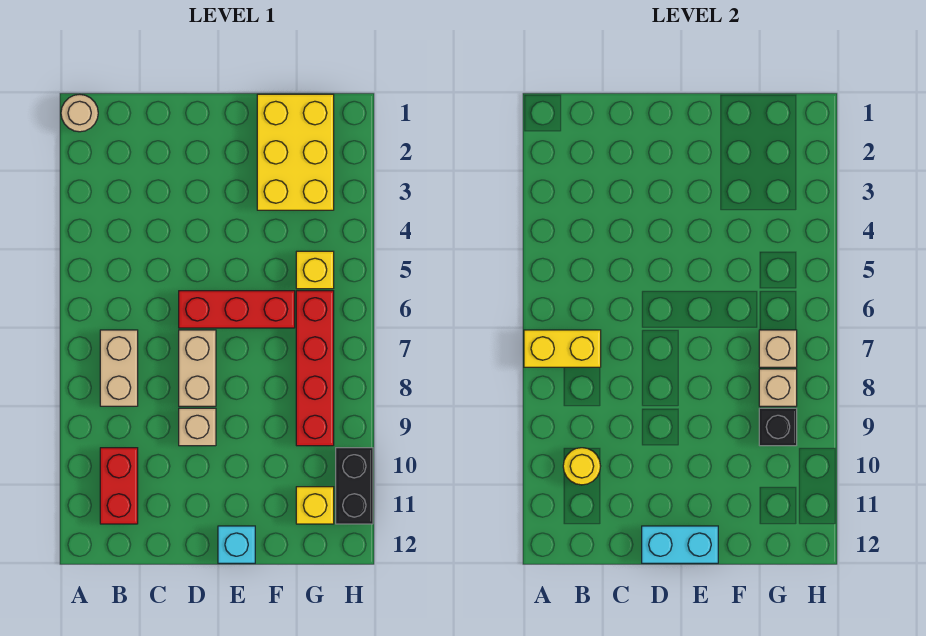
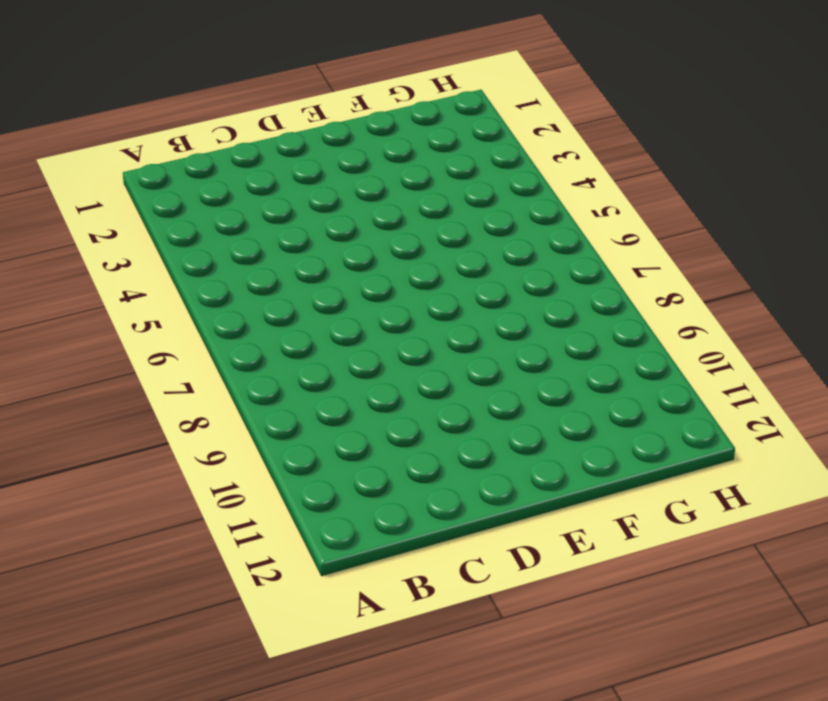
none -> tan round brick A1 level 1
none -> tan brick B7:B8 level 1
none -> red brick B10:B11 level 1

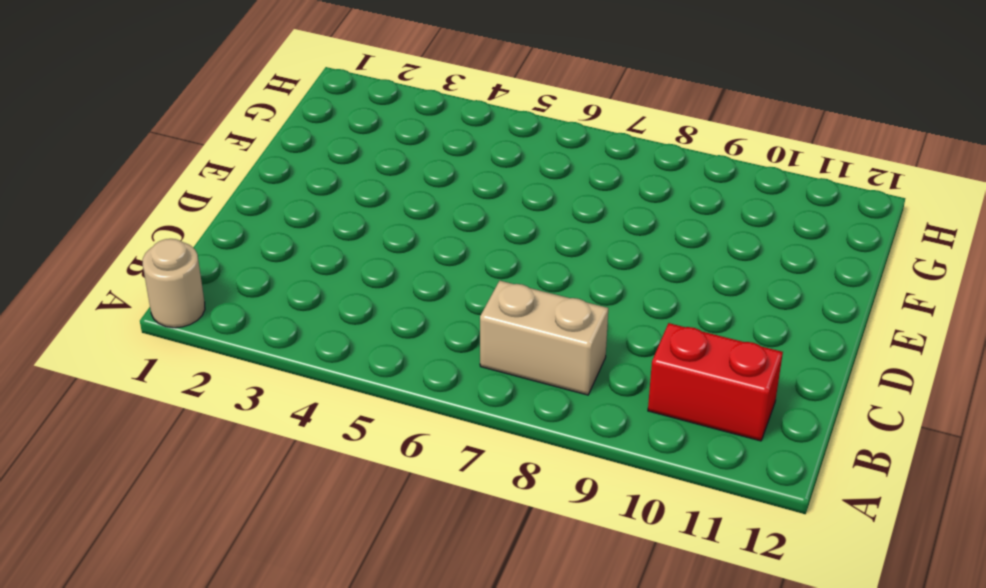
none -> red brick D6:F6 level 1
none -> tan brick D7:D8 level 1
none -> tan brick D9 level 1

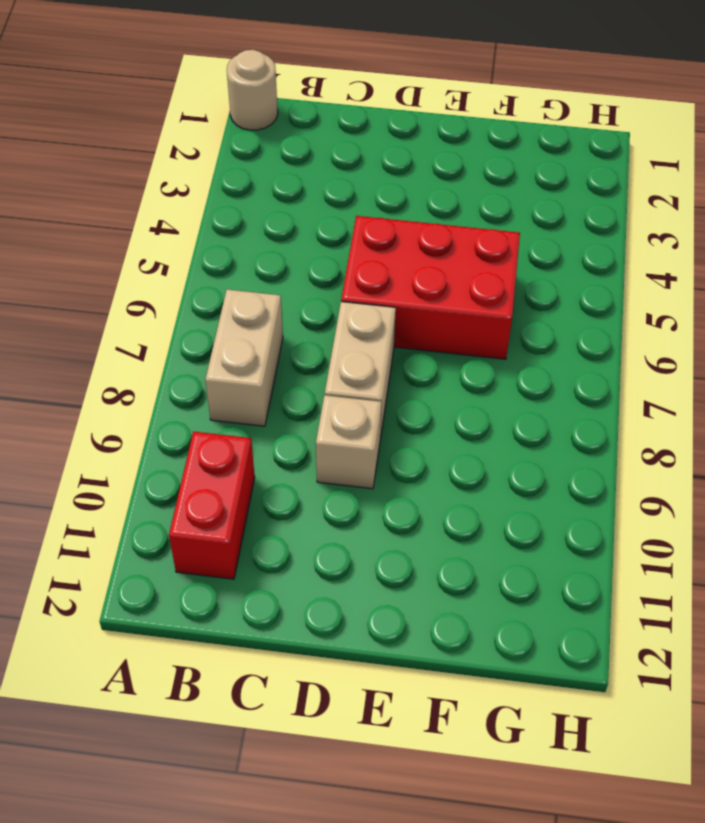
red brick D5:F6 level 1 -> red brick D6:F6 level 1
none -> cyan brick E12 level 1
none -> yellow brick F1:G3 level 1
none -> yellow brick G5 level 1

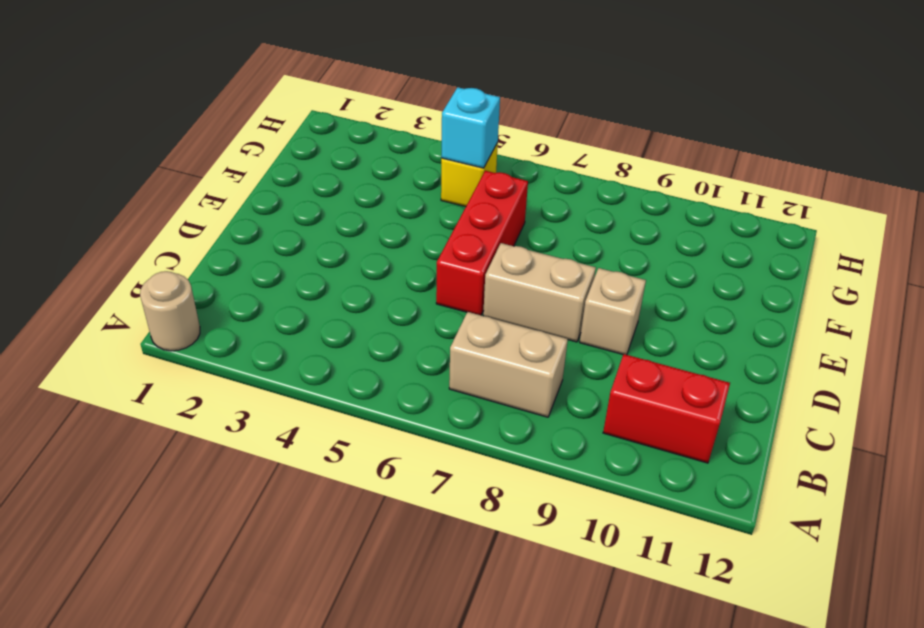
cyan brick G5 level 2 -> cyan brick E12 level 1
none -> yellow brick F1:G3 level 1
none -> red brick G6:G9 level 1
none -> yellow brick G11 level 1

